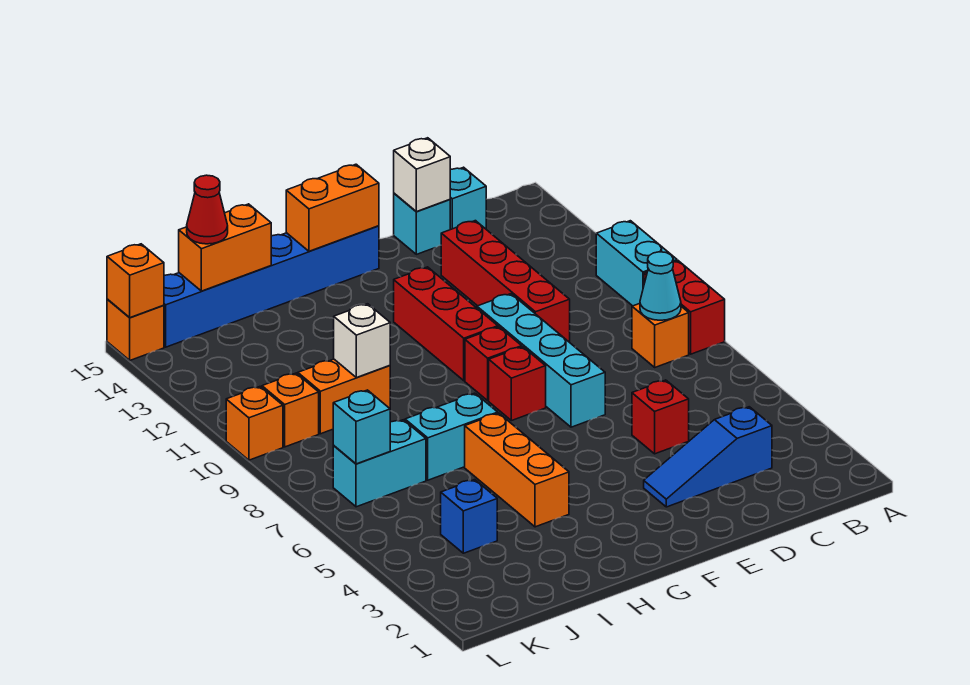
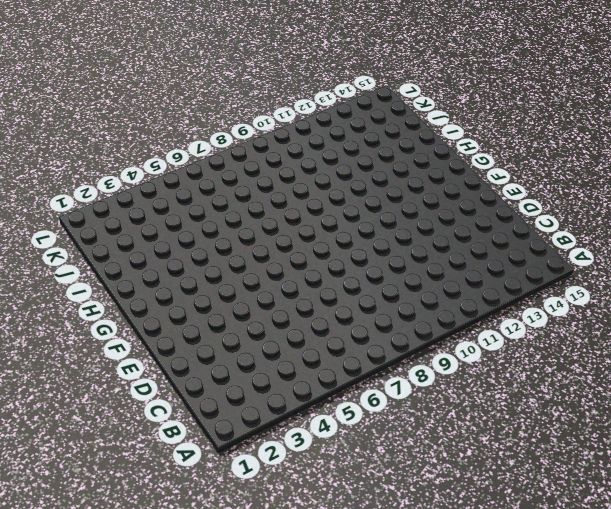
none -> red brick A8:A9 level 1
none -> cyan brick A10:A11 level 1
none -> orange brick B8 level 1

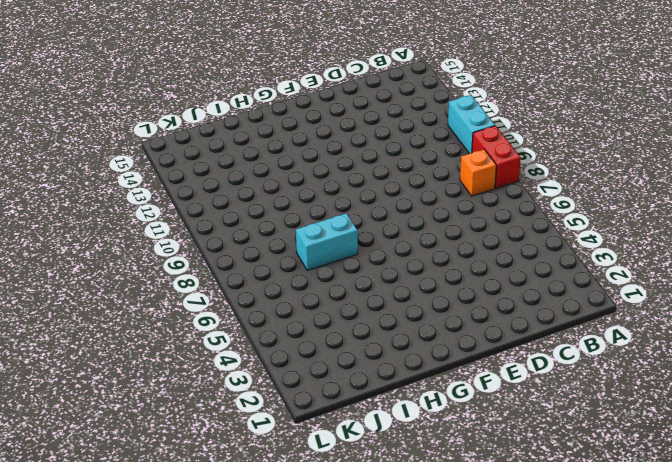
none -> blue slope C3:E3 level 1 top C
none -> cyan brick C15 level 1
none -> red brick D5 level 1

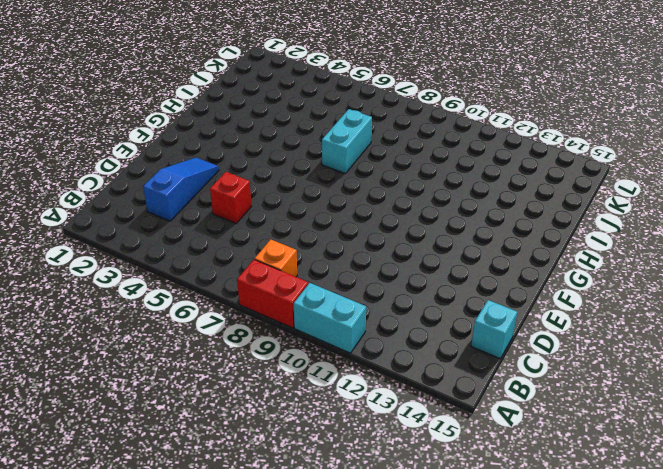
none -> red brick D10:D13 level 1
none -> cyan brick D15 level 1
none -> cyan brick E7:E10 level 1

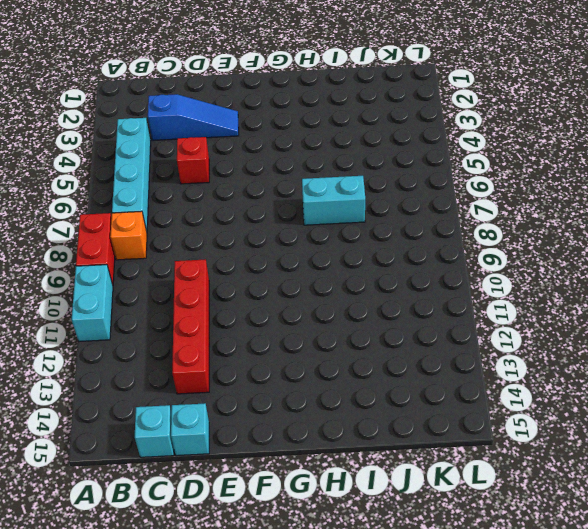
cyan brick B4:B7 level 1 -> cyan brick E7:E10 level 1
none -> red brick F8 level 1
none -> red brick F9 level 1
none -> red brick F10:F12 level 1

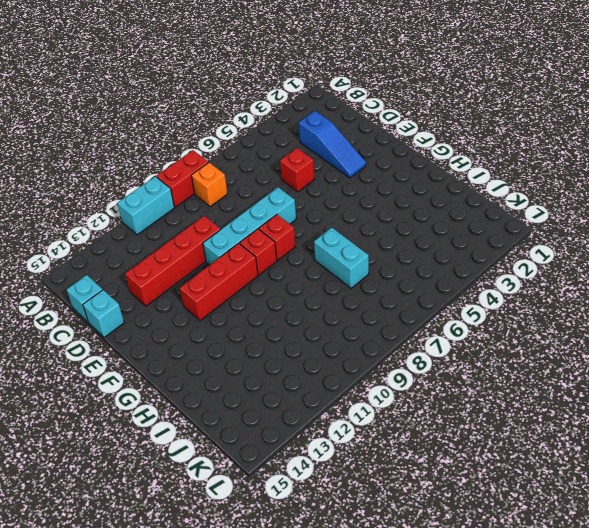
none -> blue brick F15:K15 level 1
none -> orange brick H4:H6 level 1
none -> orange brick I10:J10 level 1

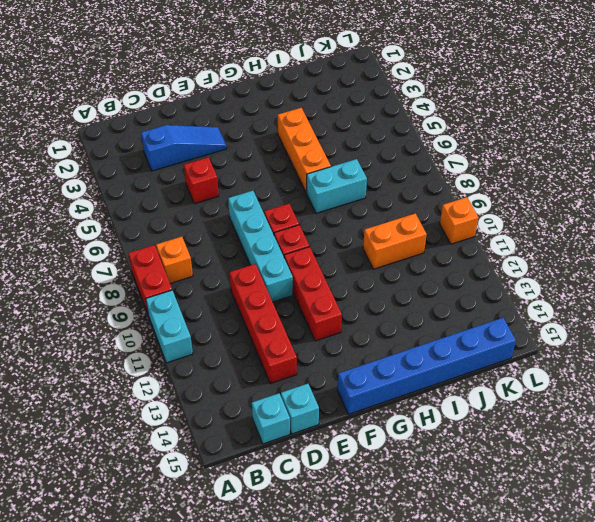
none -> blue brick J4 level 1
none -> cyan brick J7:K7 level 1
none -> orange brick K10 level 1

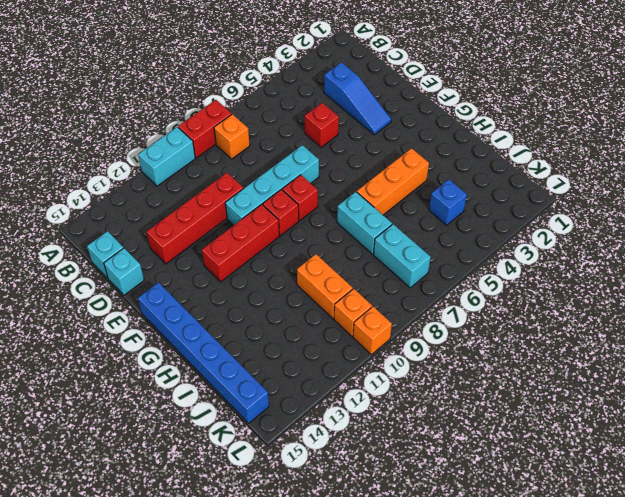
none -> orange brick L15 level 1
none -> cyan cone B8 level 2
none -> white brick D15 level 2

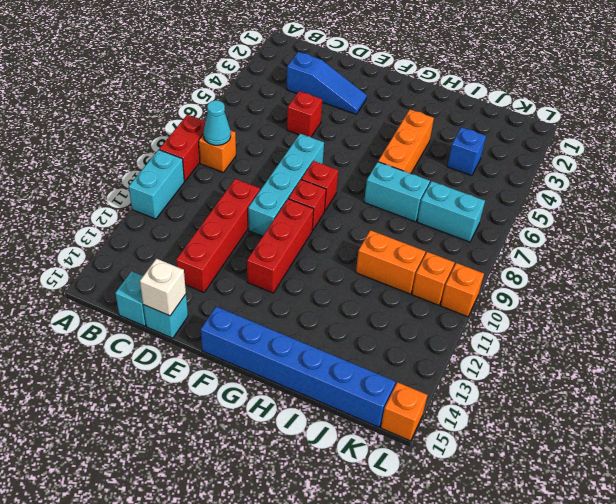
none -> orange brick F15:G15 level 2
none -> white brick I10 level 2
none -> orange brick I15:J15 level 2

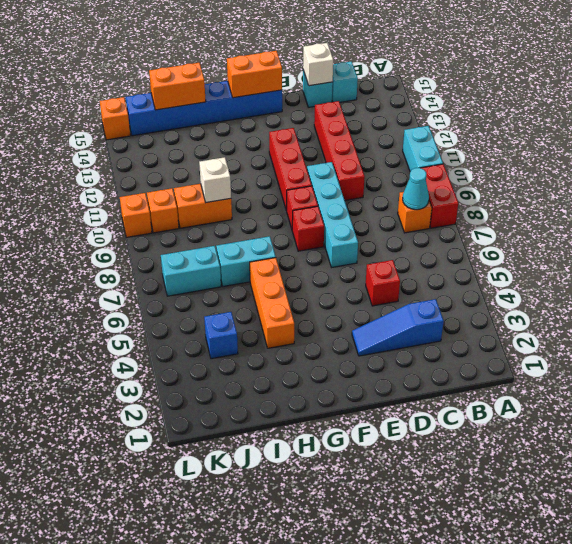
none -> cyan brick K7 level 2
none -> orange brick L15 level 2
none -> red cone J15 level 3

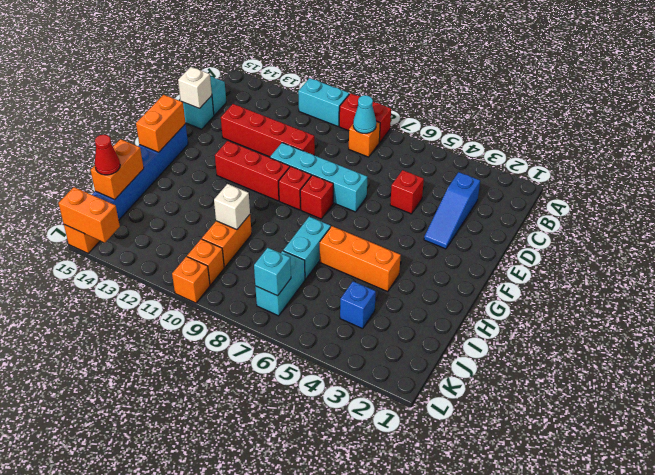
orange brick L14:L15 level 2 -> orange brick L15 level 2

